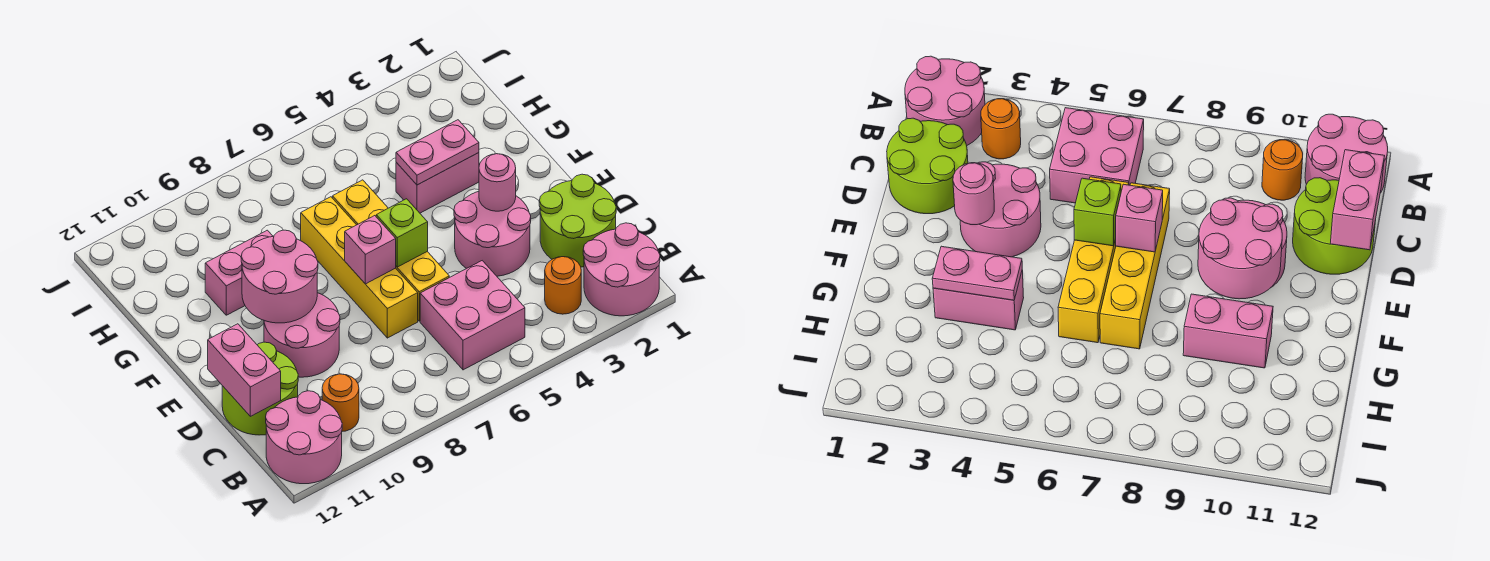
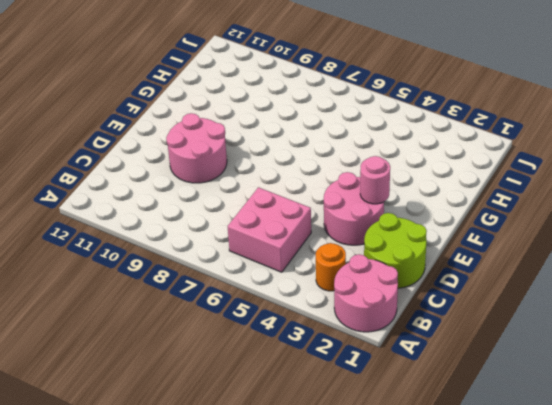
none -> pink round brick A11:B12 level 1
none -> orange round brick B10 level 1
none -> lime round brick C11:D12 level 1

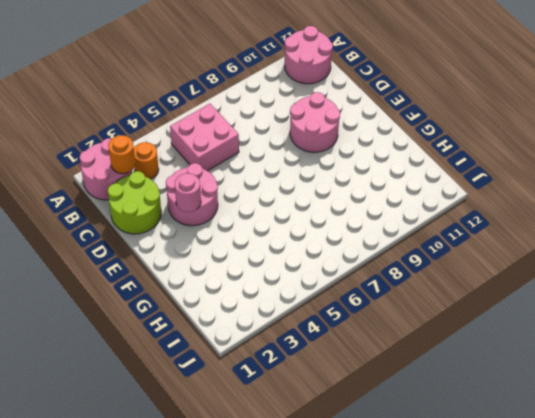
orange round brick B2 level 2 -> orange round brick B10 level 1
none -> lime round brick C11:D12 level 1
none -> yellow brick D6:G6 level 1
none -> yellow brick D7:G7 level 1

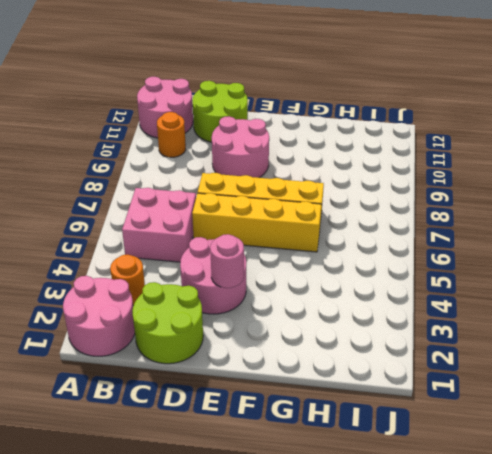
none -> pink brick G3:G4 level 1
none -> pink brick G9:G10 level 1
none -> pink brick C12:D12 level 2

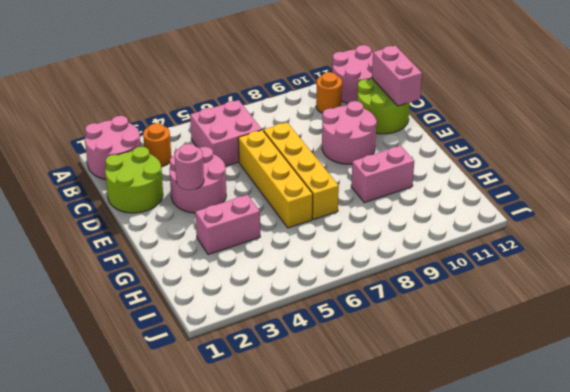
none -> lime brick E6 level 2
none -> pink brick E7 level 2
none -> pink round brick E9:F10 level 2

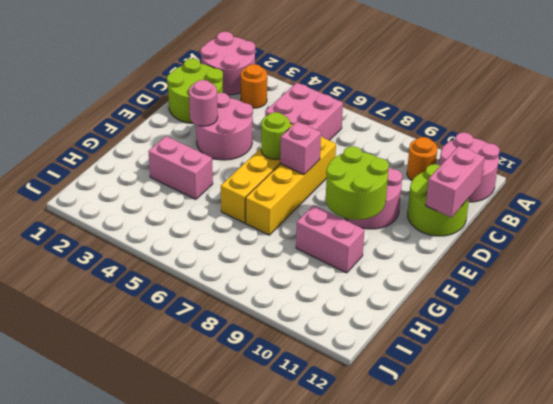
lime round brick E6 level 2 -> lime brick E6 level 2
lime round brick E9:F10 level 2 -> pink round brick E9:F10 level 2
none -> pink plate G3:G4 level 2

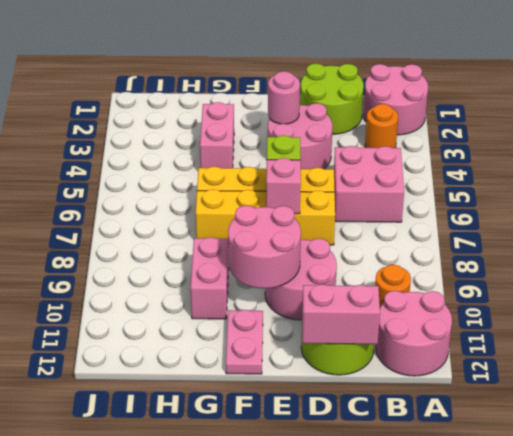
pink plate F11:F12 level 1 -> pink plate G3:G4 level 2

